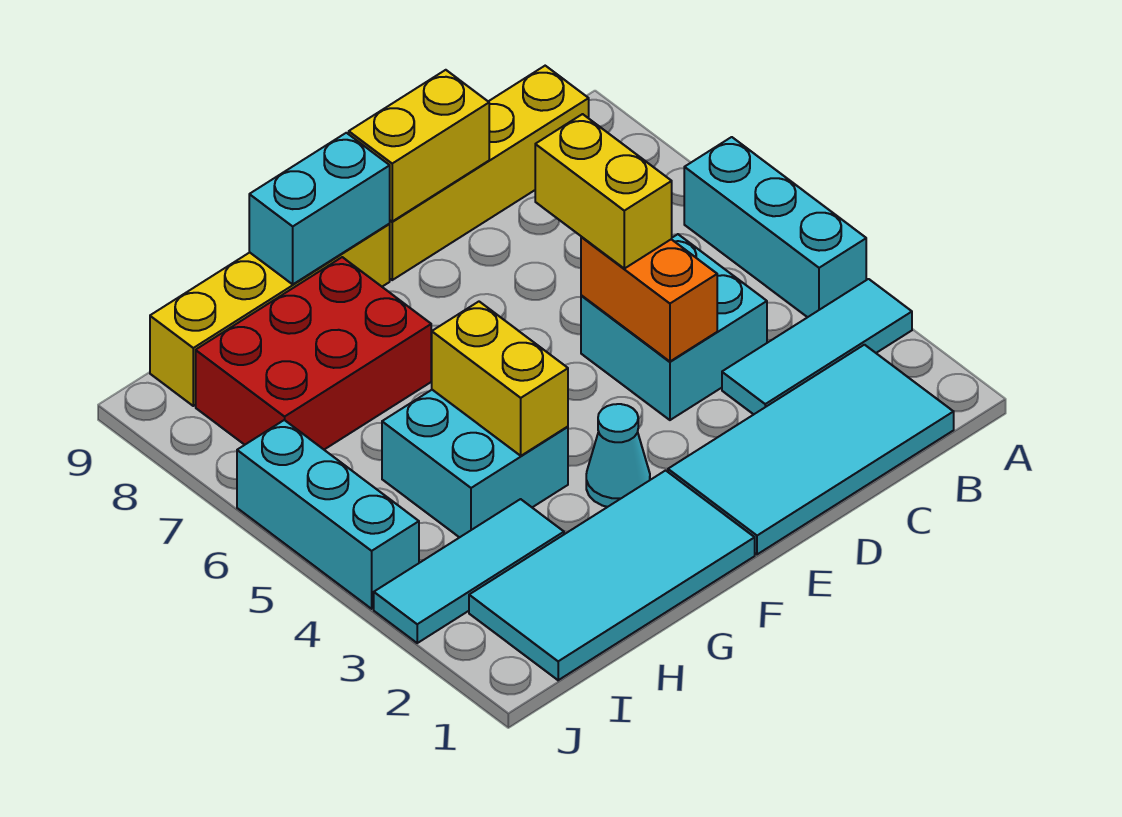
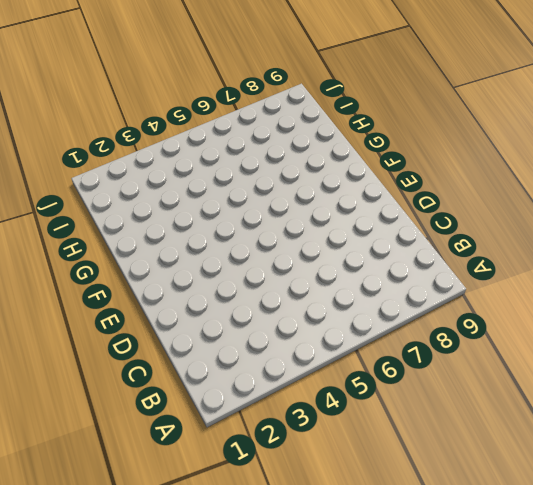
none -> cyan tile A3:C3 level 1
none -> cyan brick A4:A6 level 1
none -> cyan tile B1:E2 level 1

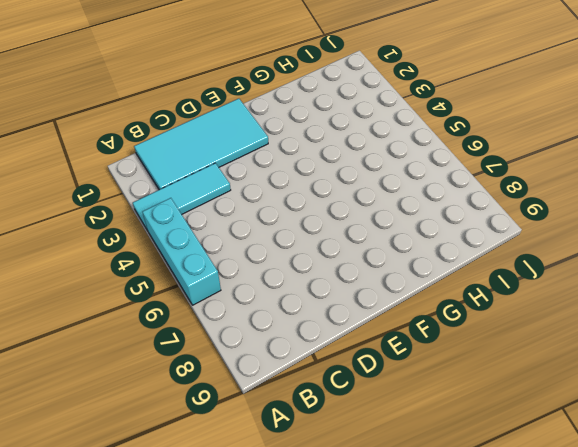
none -> yellow brick B9:E9 level 1
none -> cyan brick C4:D5 level 1
none -> cyan tile F1:I2 level 1

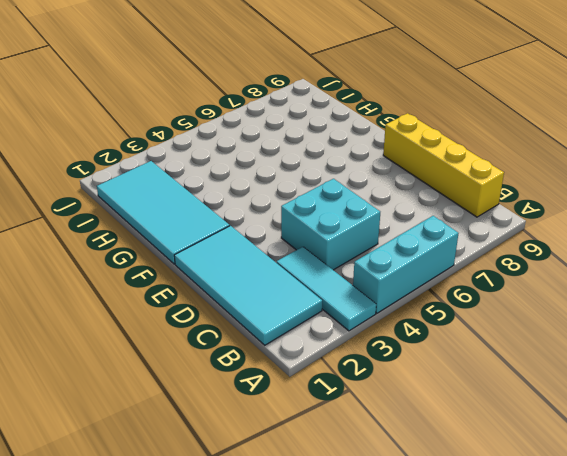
none -> cyan cone F3 level 1
none -> yellow brick F9:I9 level 1
none -> cyan brick G4:H5 level 1

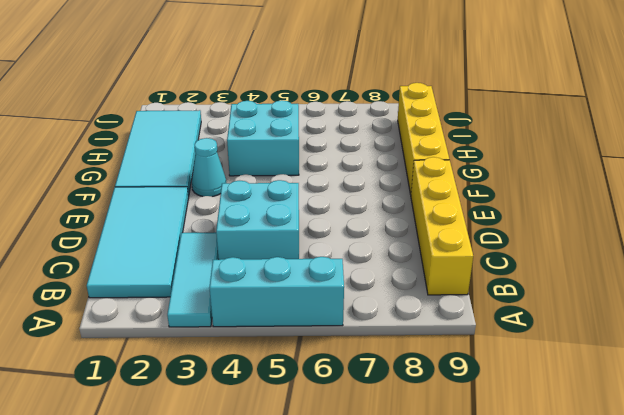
none -> red brick G7:I8 level 1
none -> cyan tile H3:J3 level 1
none -> cyan brick J4:J6 level 1

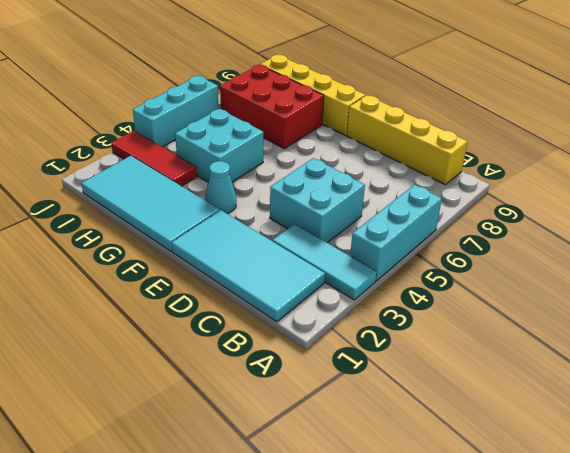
red tile H3:J3 level 1 -> cyan tile H3:J3 level 1
none -> orange brick D4:D5 level 2
none -> yellow brick D9:E9 level 2
none -> cyan brick F9:G9 level 2

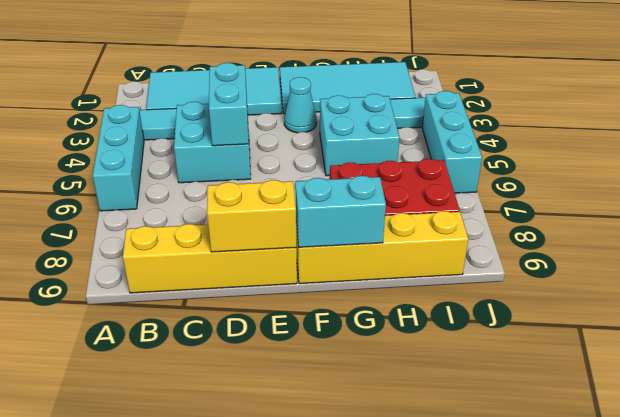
cyan brick D4:D5 level 2 -> orange brick D4:D5 level 2
none -> yellow brick G4:G5 level 2
none -> yellow brick D5:D6 level 3

